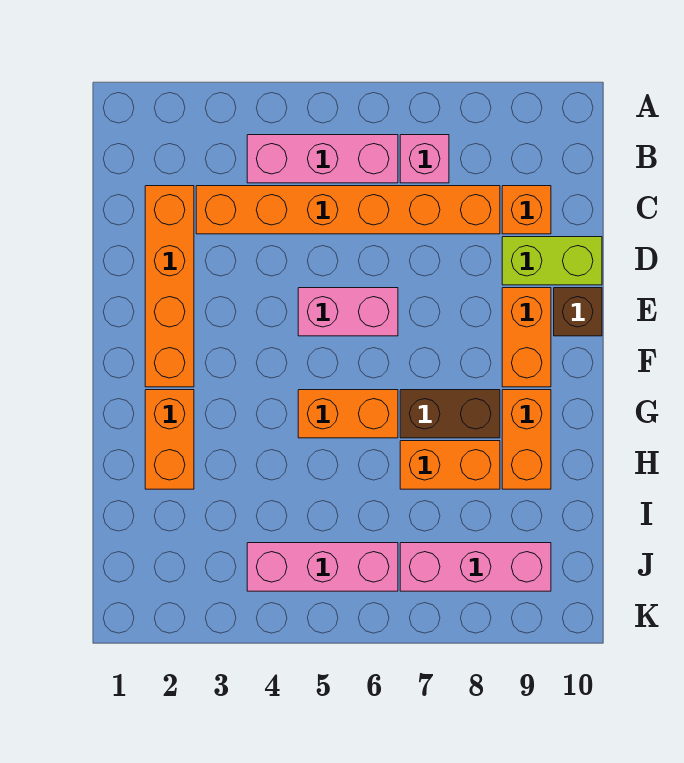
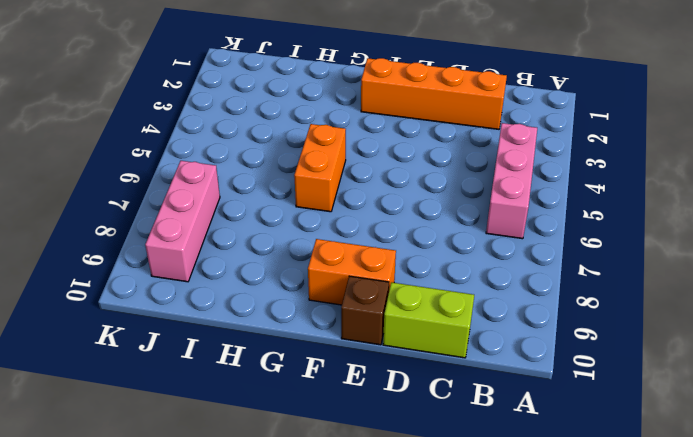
lime brick C10:D10 level 1 -> lime brick D9:D10 level 1
none -> pink brick B7 level 1
none -> orange brick C3:C8 level 1
none -> orange brick C9 level 1

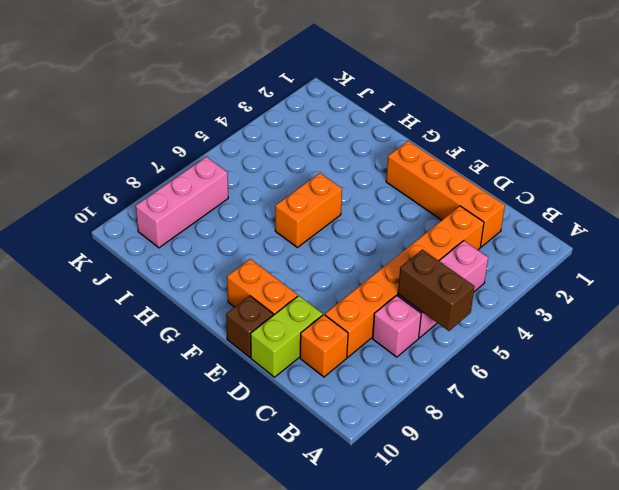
brown brick A6:B6 level 2 -> brown brick G7:G8 level 1
none -> pink brick E5:E6 level 1
none -> orange brick G2:H2 level 1
none -> orange brick G9:H9 level 1

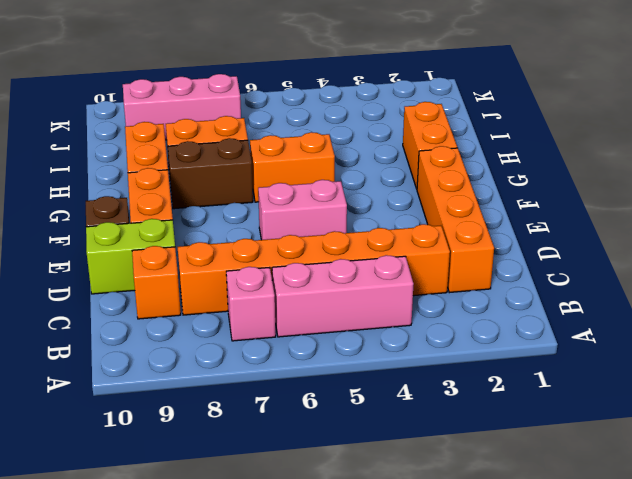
none -> pink brick J4:J6 level 1

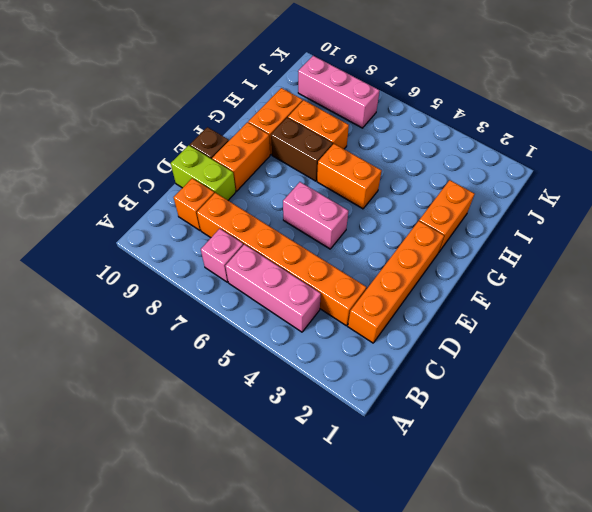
none -> pink brick J4:J6 level 1

